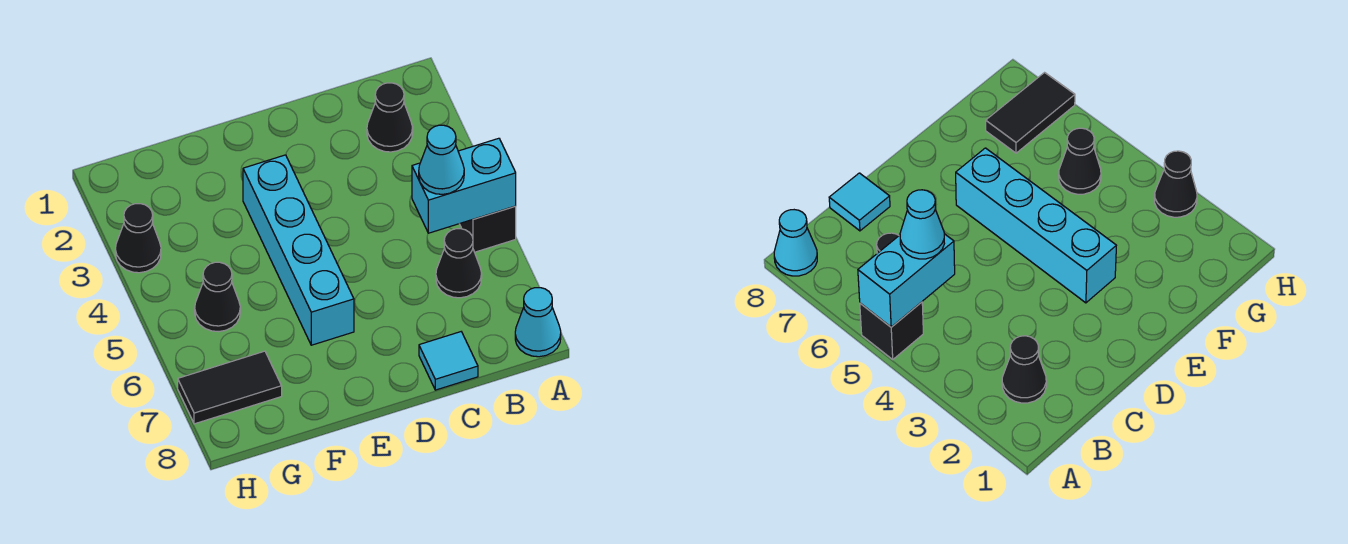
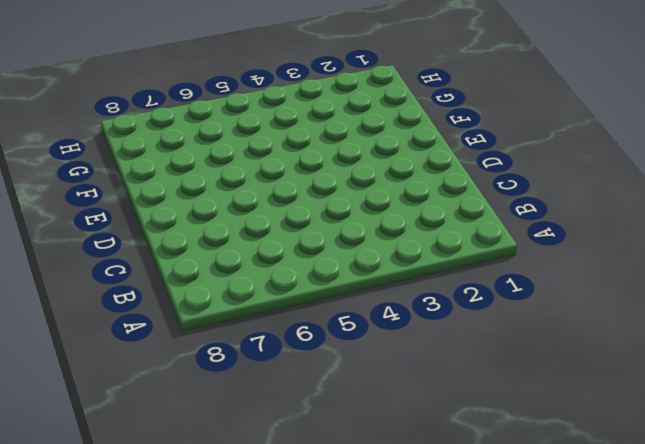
none -> black brick A5 level 1
none -> cyan cone A8 level 1

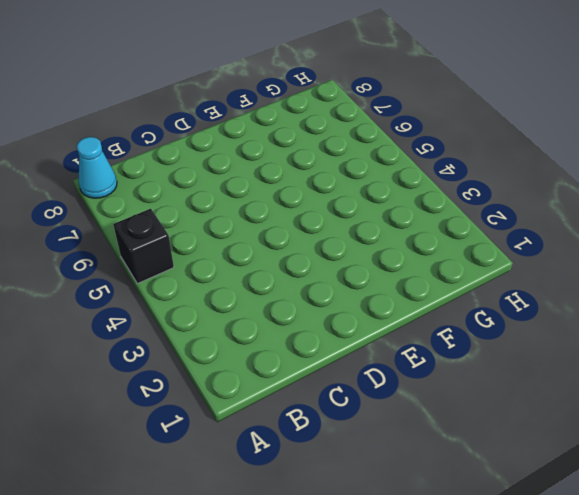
none -> black cone B2 level 1
none -> black cone B6 level 1

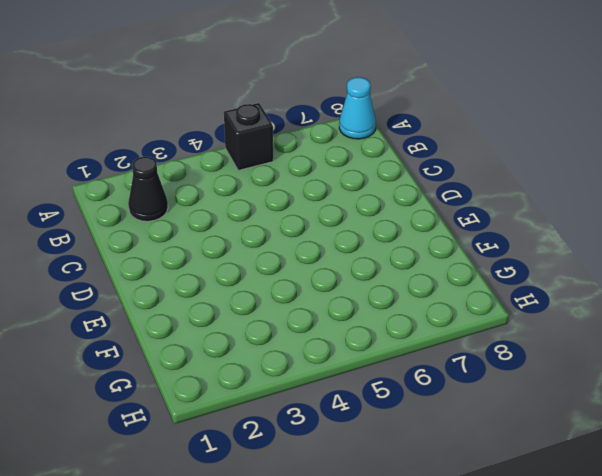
none -> black cone B6 level 1
none -> cyan tile C8 level 1

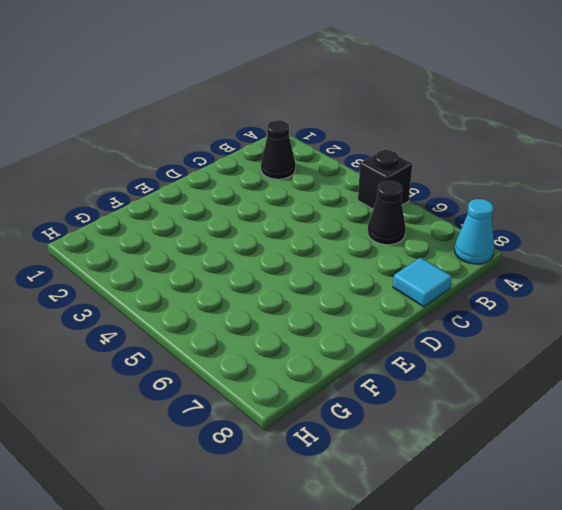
none -> cyan brick E3:E6 level 1
none -> black cone G5 level 1

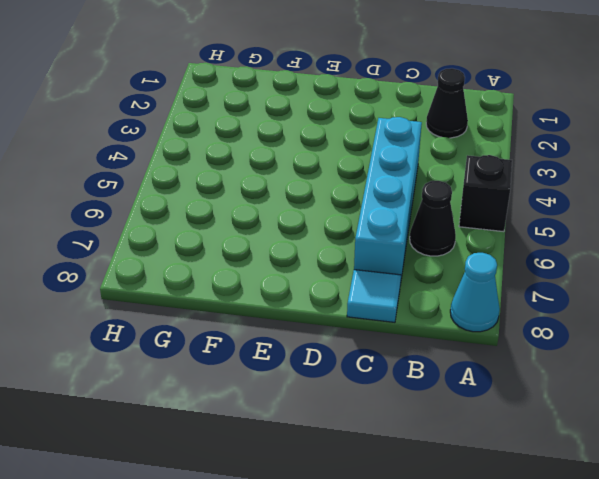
cyan brick C4:C7 level 1 -> cyan brick E3:E6 level 1
none -> black cone G5 level 1
none -> black tile G7:H7 level 1

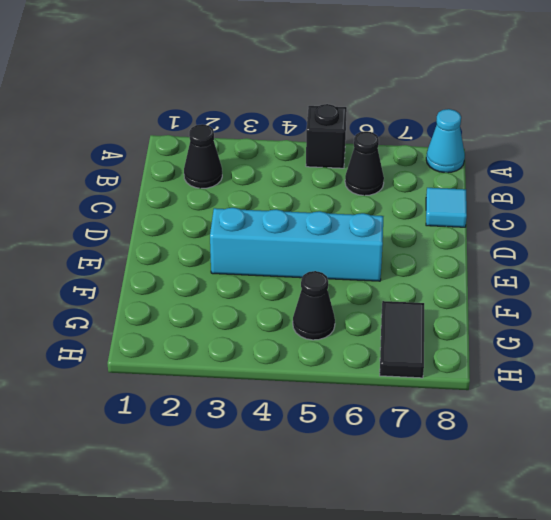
none -> black cone H3 level 1
none -> cyan brick A5:B5 level 2

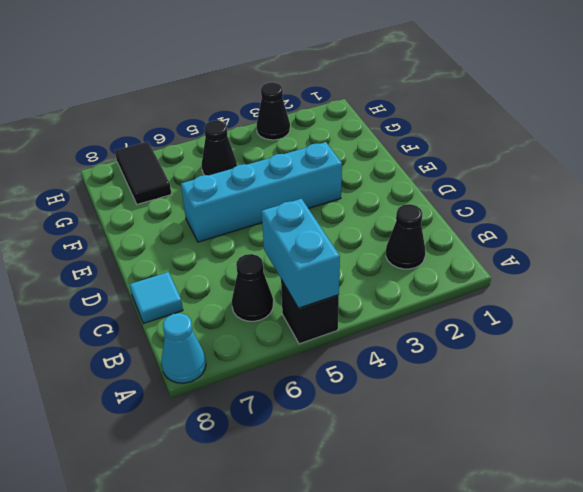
none -> cyan cone B5 level 3

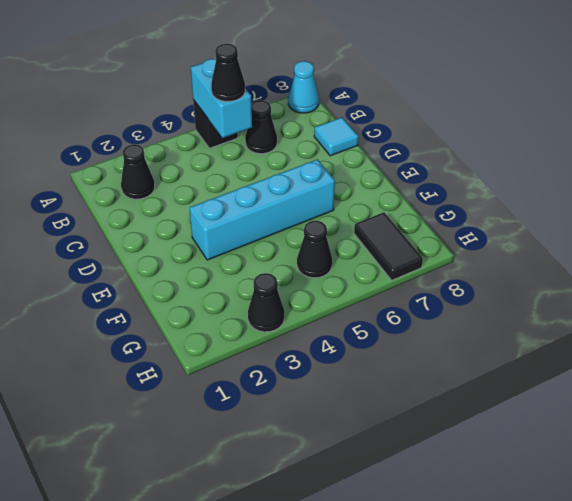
black cone B5 level 3 -> cyan cone B5 level 3

